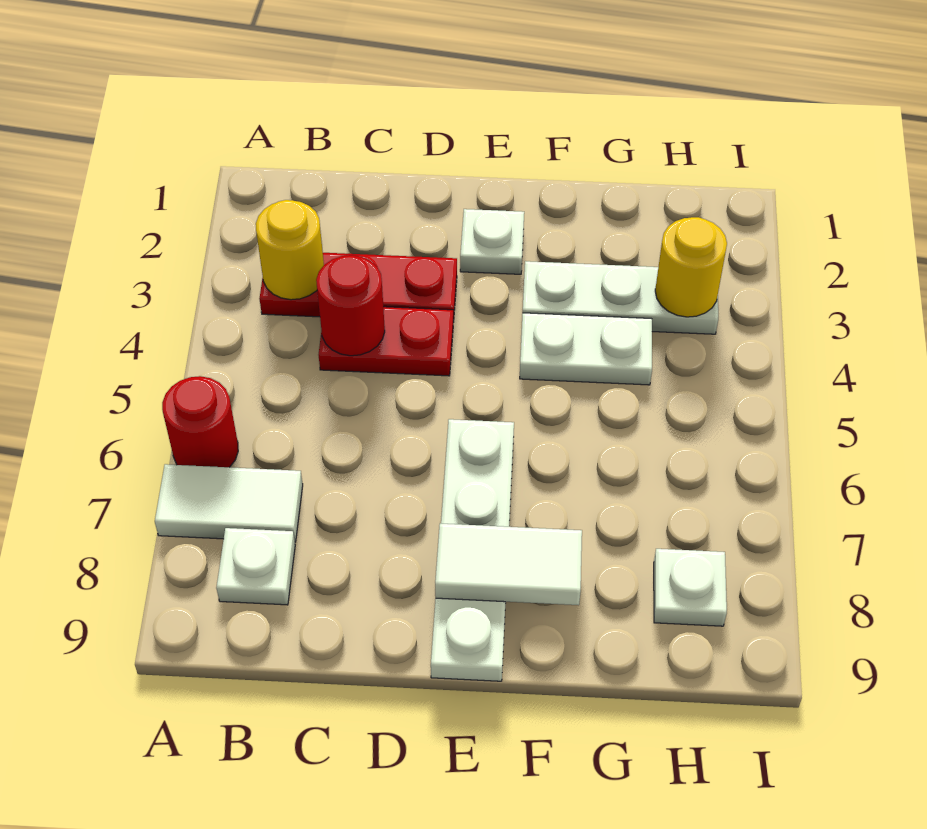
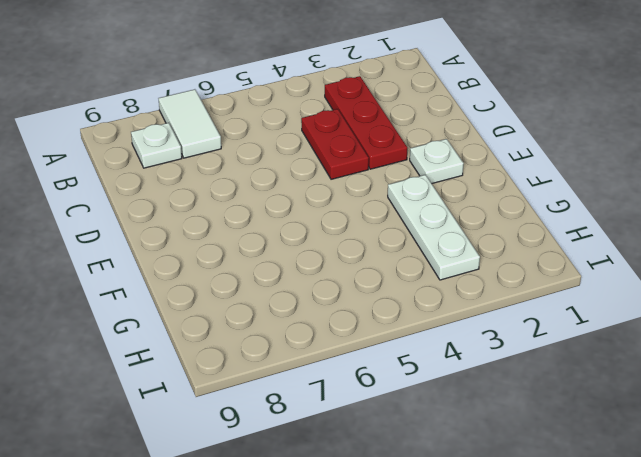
none -> red round brick A6 level 1
none -> white plate E6:E9 level 1
none -> white plate F4:G4 level 1

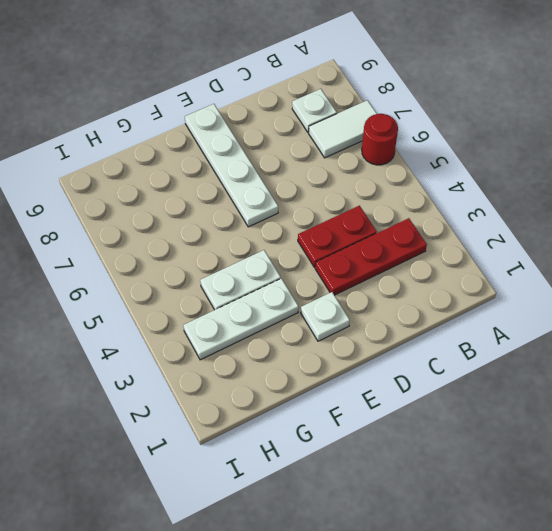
none -> white plate H8 level 1
none -> yellow round brick B3 level 2
none -> red round brick C4 level 2

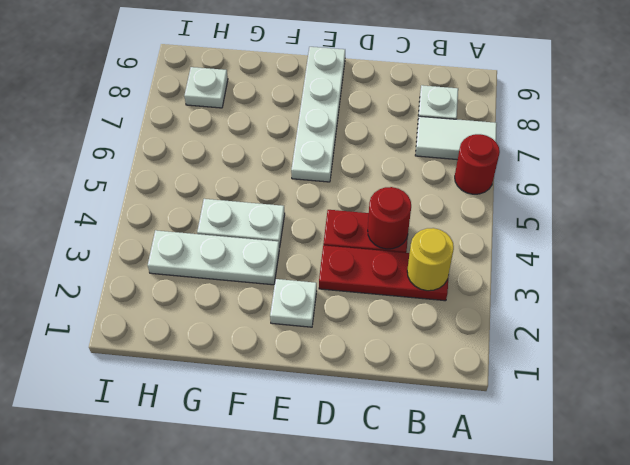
none -> white tile E8:F8 level 2
none -> yellow round brick H3 level 2

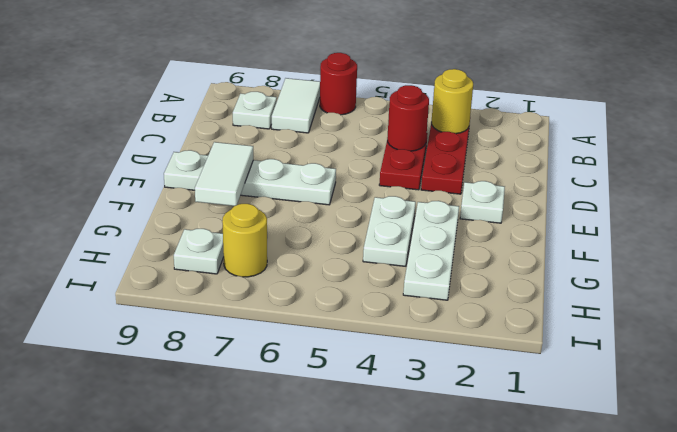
yellow round brick H7 level 1 -> yellow round brick H3 level 2

